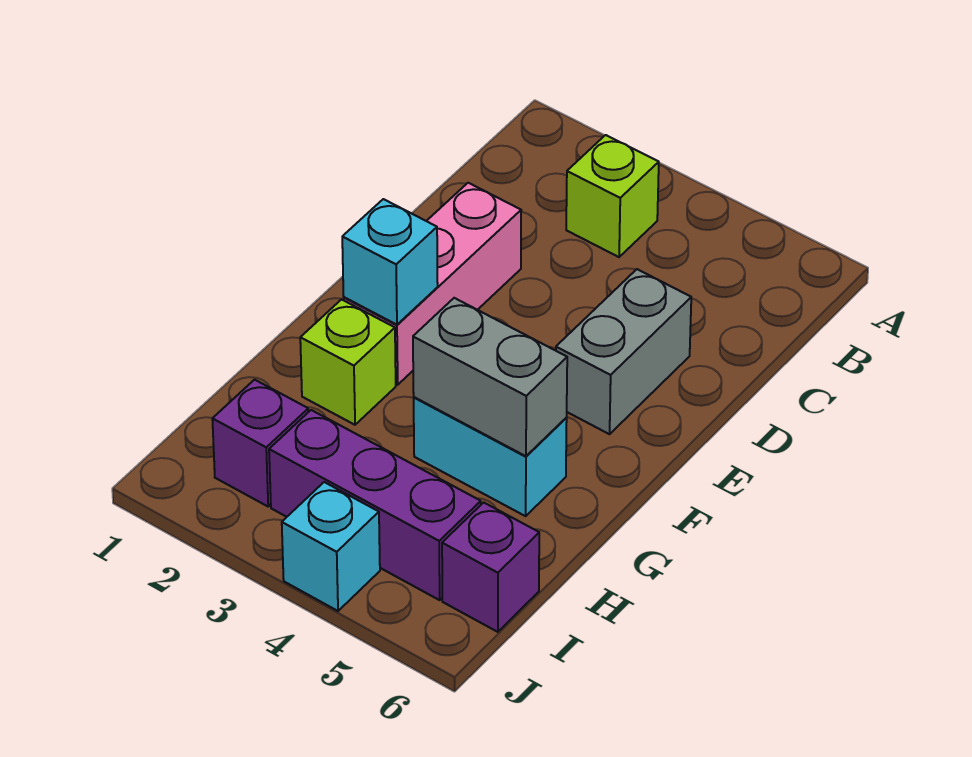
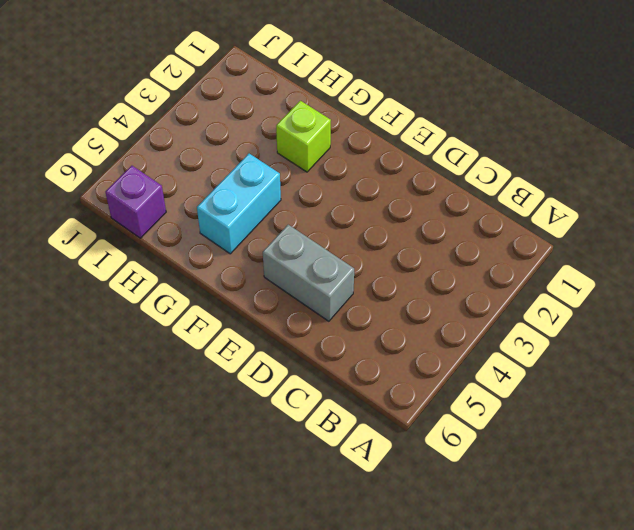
none -> lime brick B3 level 1
none -> pink brick D2:F2 level 1

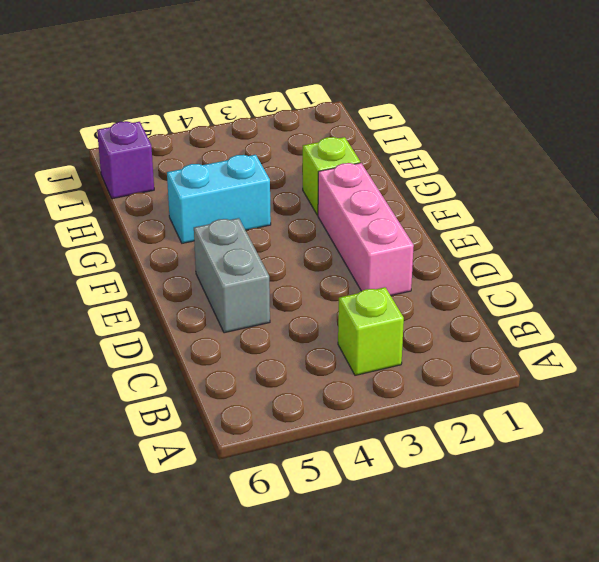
none -> purple brick I2 level 1
none -> purple brick I3:I5 level 1

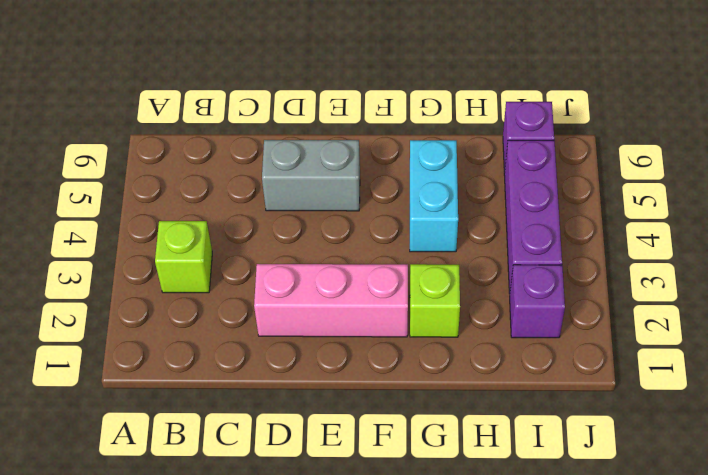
none -> cyan brick J4 level 1
none -> cyan brick F2 level 2

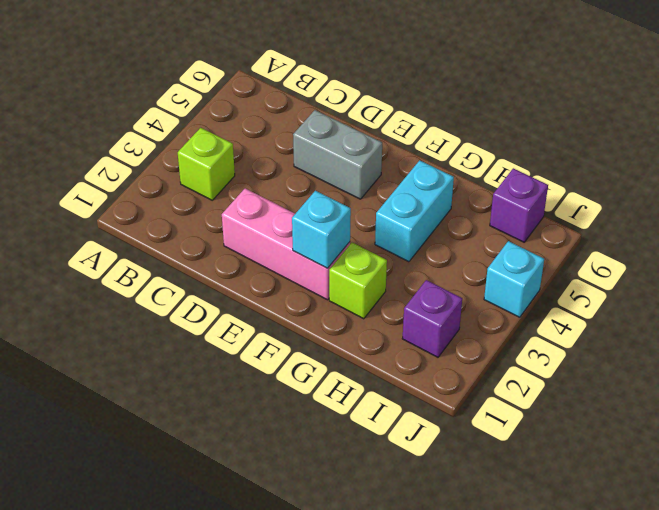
none -> purple brick I3:I5 level 1
none -> grey brick G4:G5 level 2

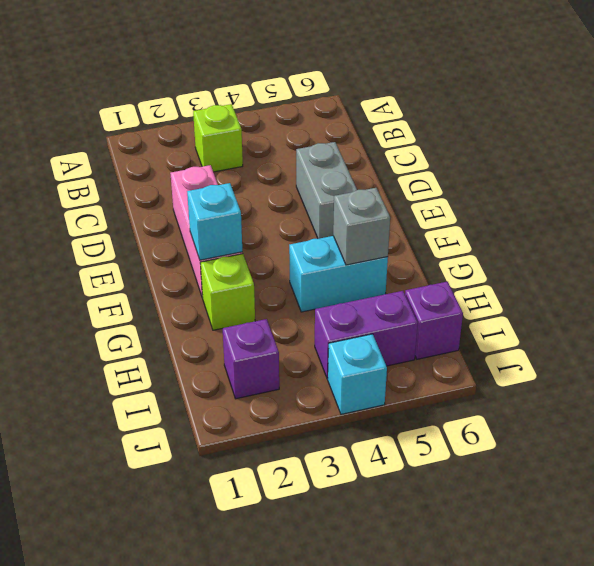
grey brick G5 level 2 -> grey brick G4:G5 level 2
purple brick I4:I5 level 1 -> purple brick I3:I5 level 1

